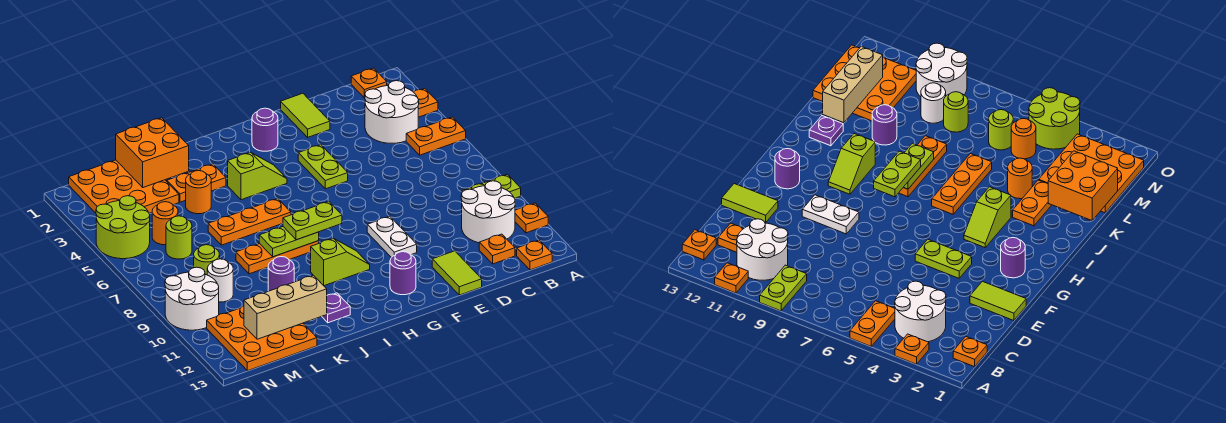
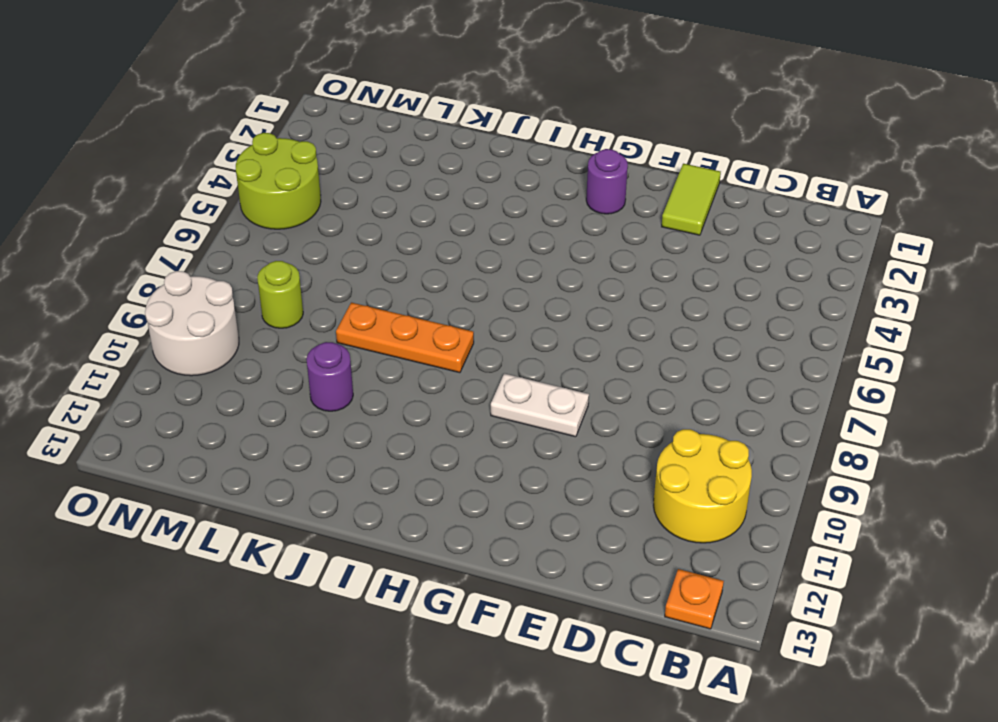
yellow round brick B10:C11 level 1 -> white round brick B10:C11 level 1
white plate F9:G9 level 1 -> white plate F9:F10 level 1
none -> orange plate A3 level 1
none -> orange plate A5:B5 level 1
none -> lime plate A9:B9 level 1
none -> orange plate A11 level 1

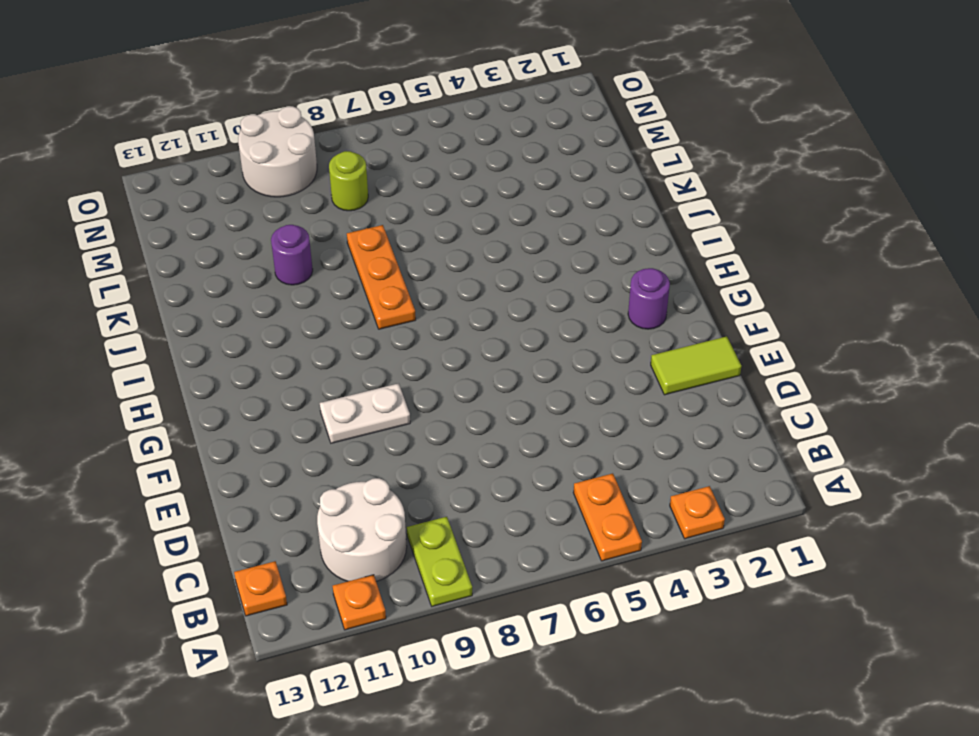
none -> orange plate B1 level 1
none -> white round brick B3:C4 level 1
none -> orange plate C12 level 1
none -> lime tile E12:E13 level 1

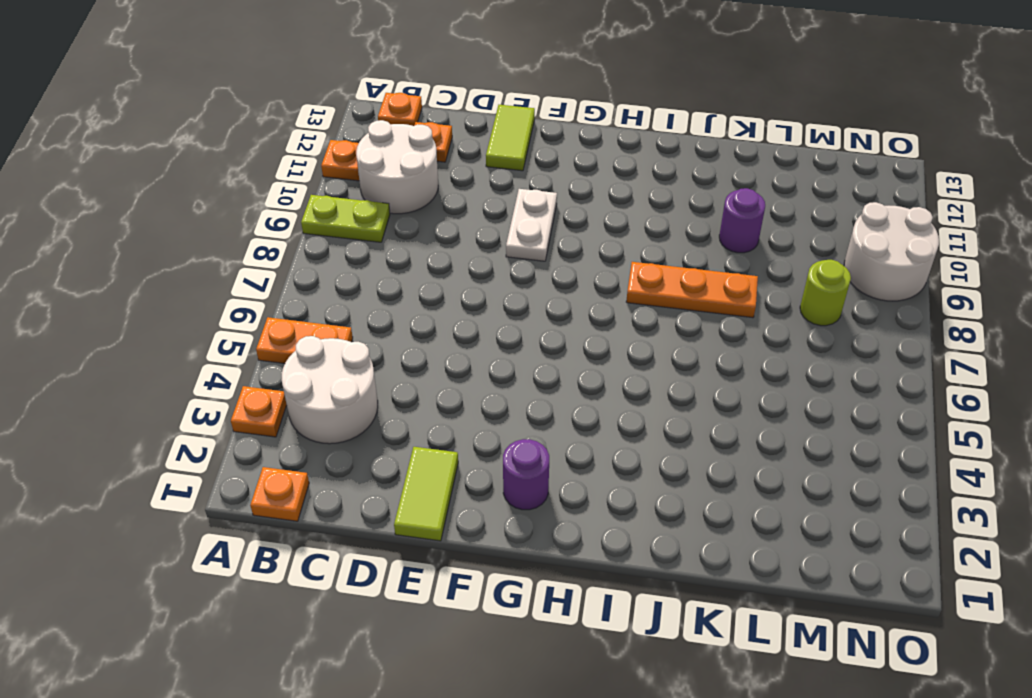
none -> lime plate F4:F5 level 1
none -> purple round brick G12 level 1
none -> lime slope H4:I4 level 1 top I
none -> lime slope H10:I10 level 1 top I

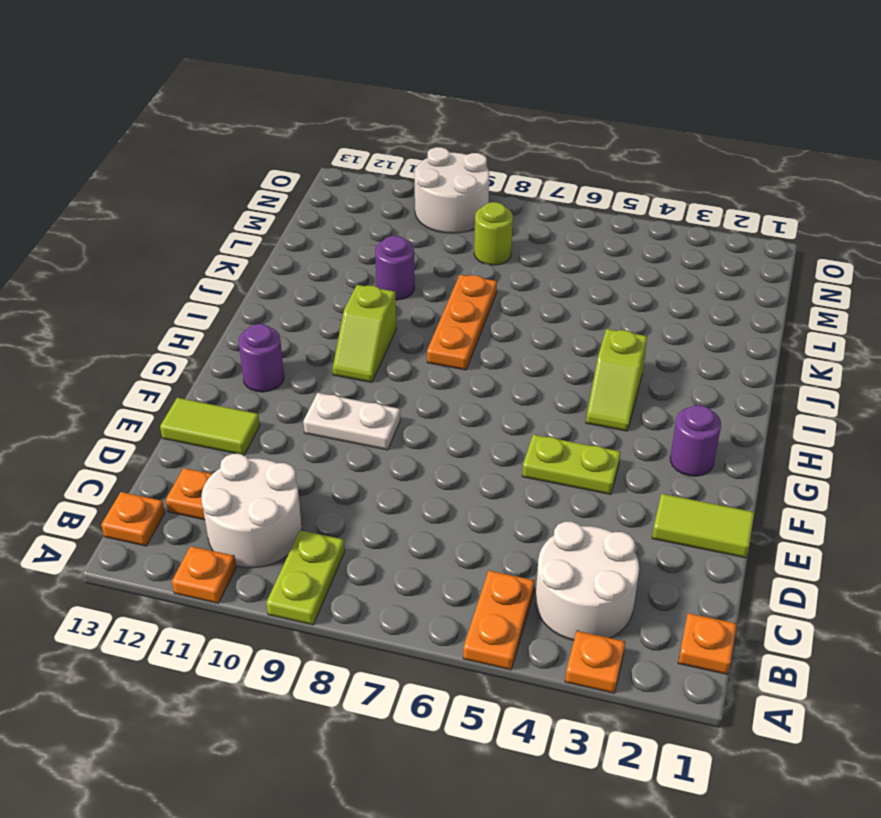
none -> orange plate I6:K6 level 1
none -> orange plate J3:K3 level 1
none -> purple plate J12 level 1
none -> orange round brick K4 level 1

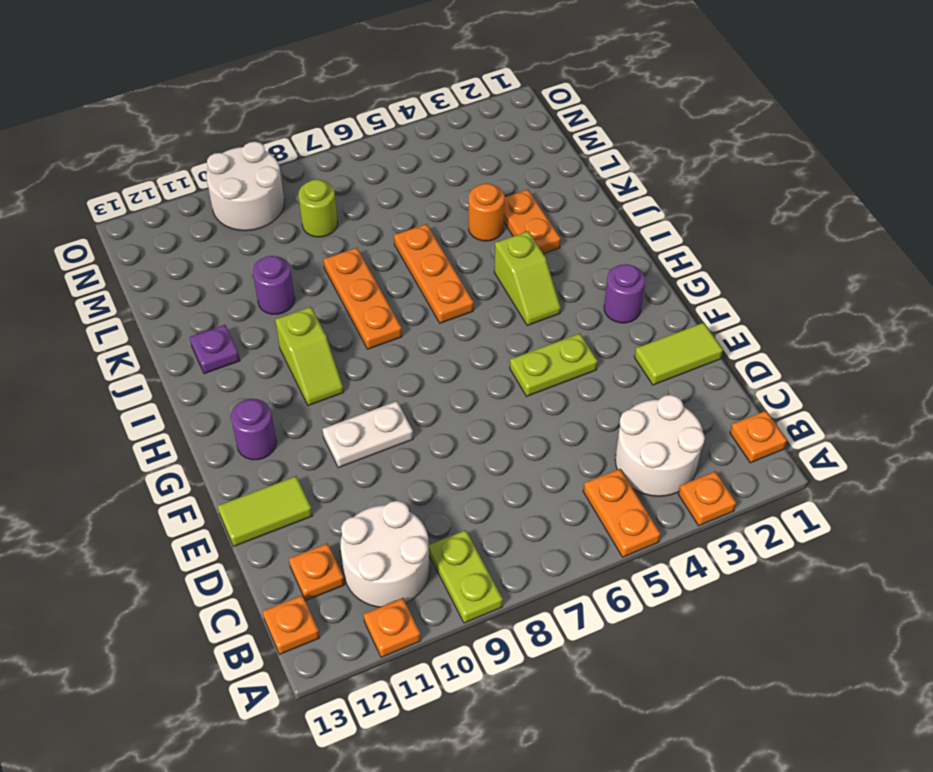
none -> orange plate L1:N3 level 1
none -> orange plate L11:N13 level 1
none -> orange round brick M5 level 1
none -> lime round brick M6 level 1

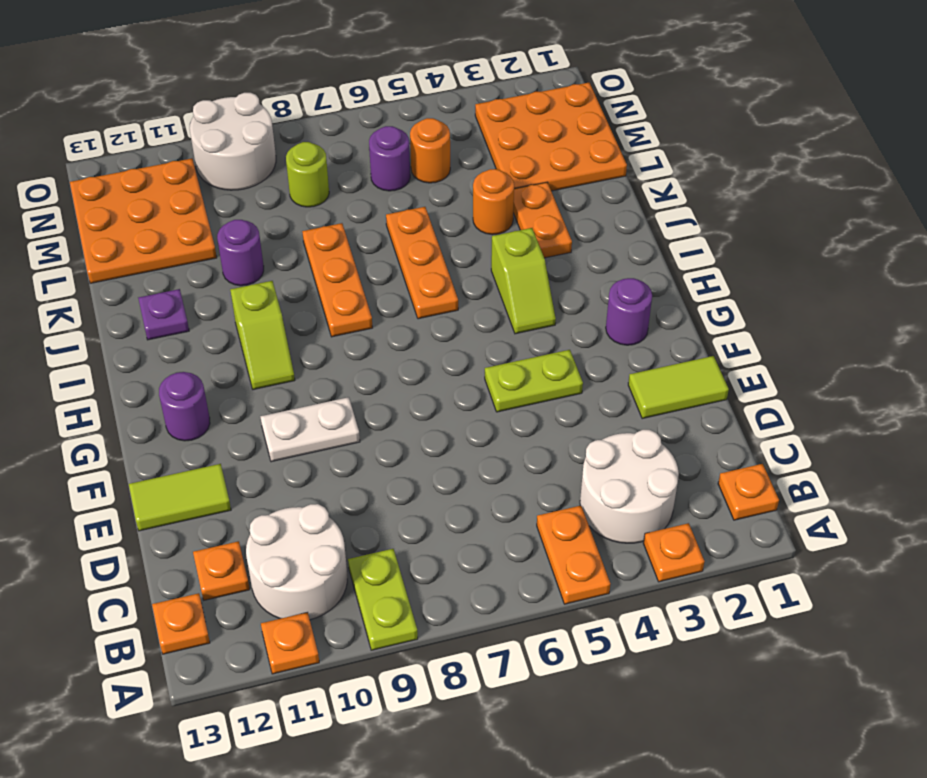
purple round brick M6 level 1 -> lime round brick M6 level 1
none -> white round brick M9 level 1
none -> lime round brick N4:O5 level 1
none -> lime plate I8:J8 level 2
none -> orange brick K1:L2 level 2

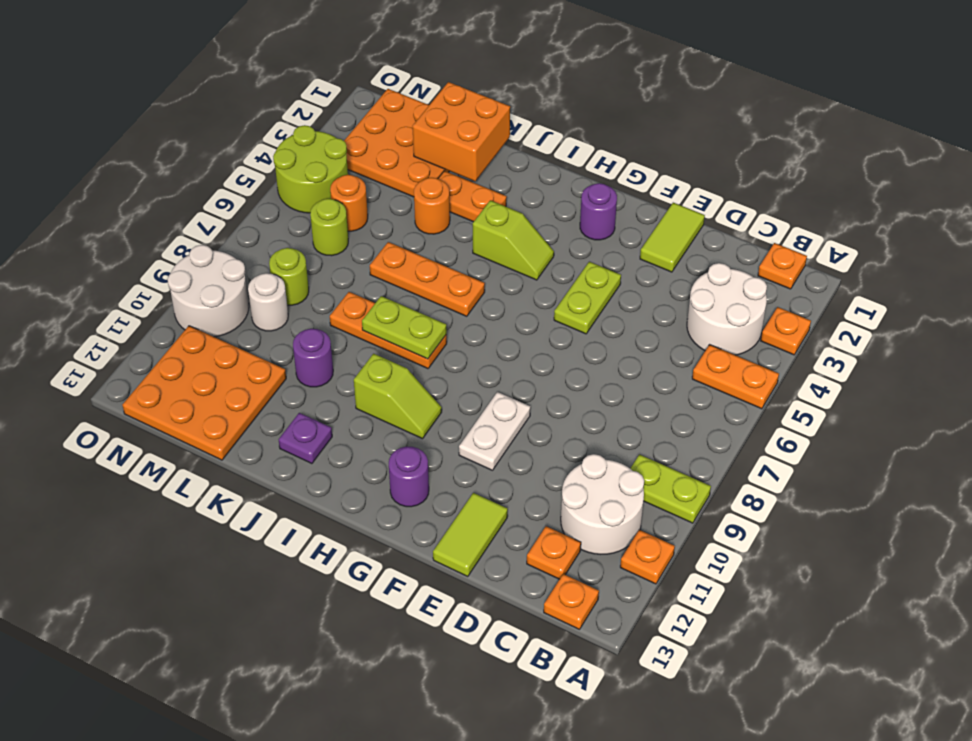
none -> tan brick K12:M12 level 2
none -> lime plate H8:I8 level 3

